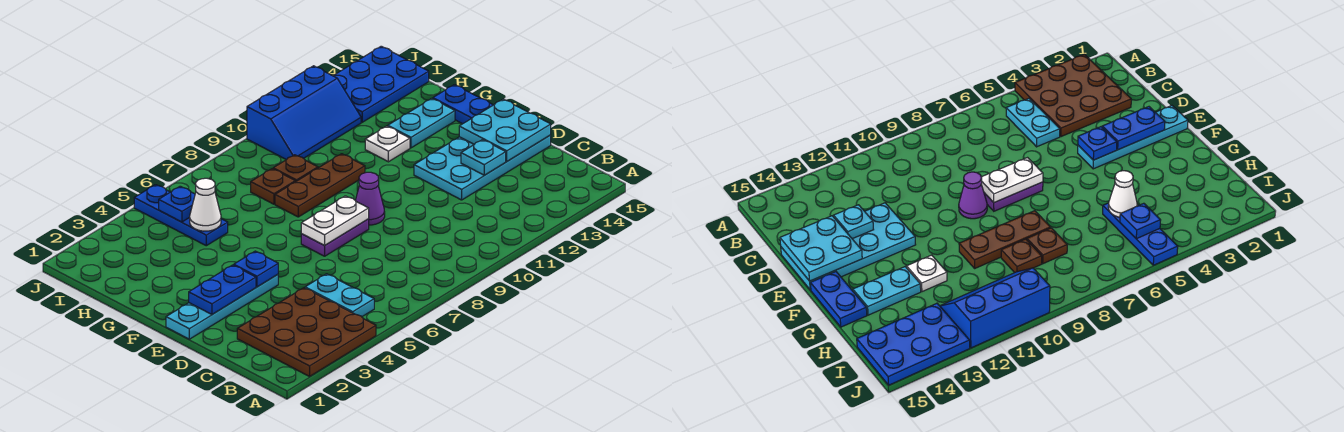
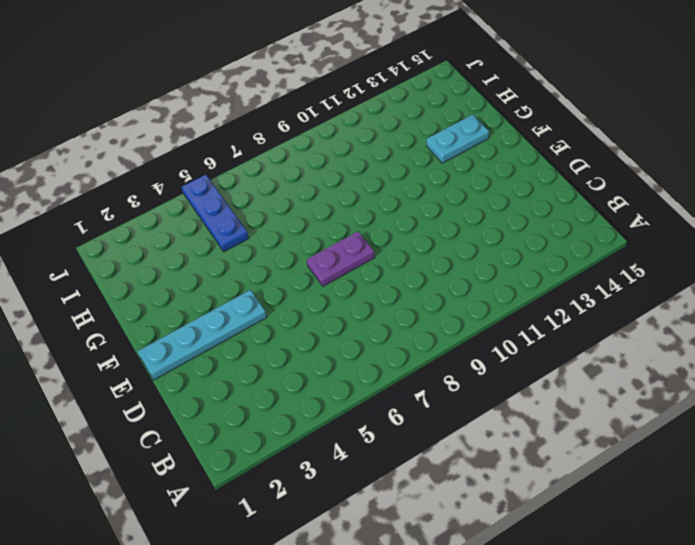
none -> brown plate A2:C4 level 1
none -> cyan plate B5:C5 level 1
none -> cyan plate D12:E15 level 1

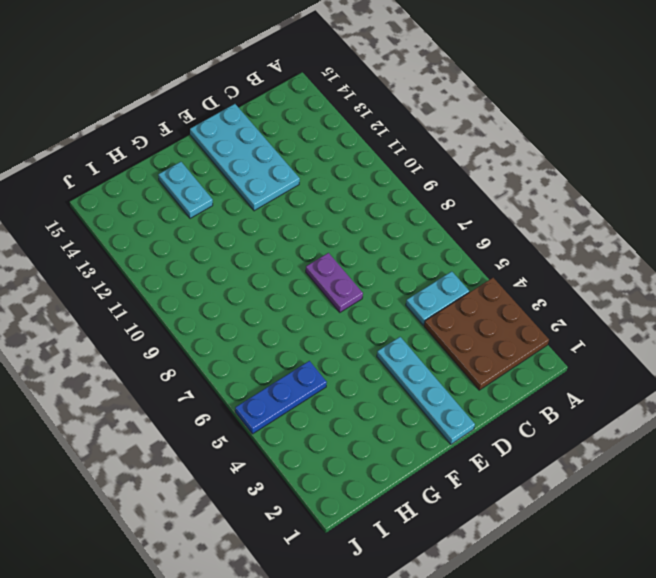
none -> purple cone E9 level 1
none -> blue plate F15:G15 level 1
none -> brown plate G8:G10 level 1

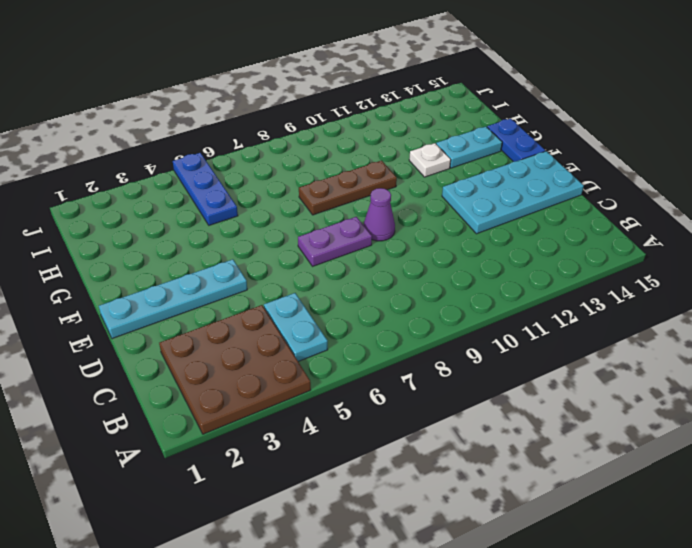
none -> brown plate H8 level 1
none -> brown plate H9 level 1
none -> blue slope I10:J12 level 1 top J

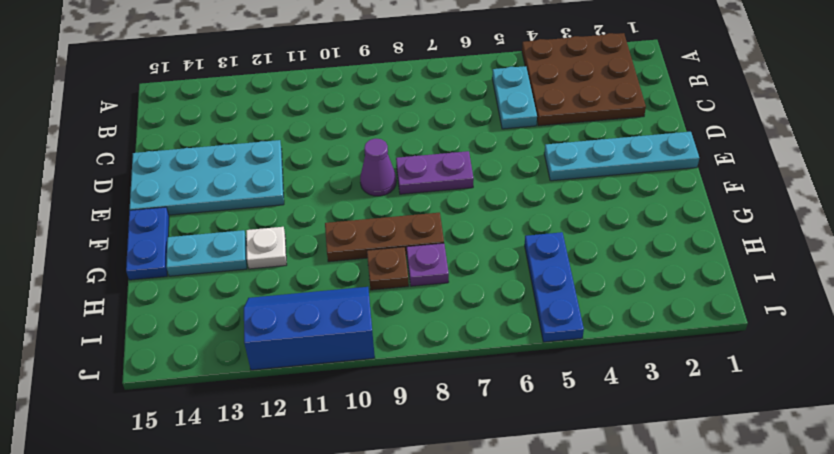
purple plate H8 level 1 -> brown plate H8 level 1
none -> blue plate I13:J15 level 1
none -> cyan plate D13 level 2
none -> cyan plate D14:E15 level 2

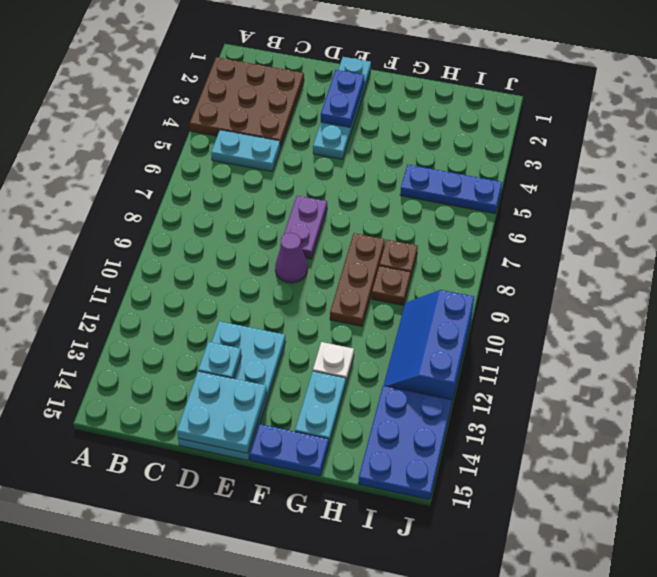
none -> blue plate E4 level 2
none -> white plate E7:E8 level 2
none -> white cone H5 level 2

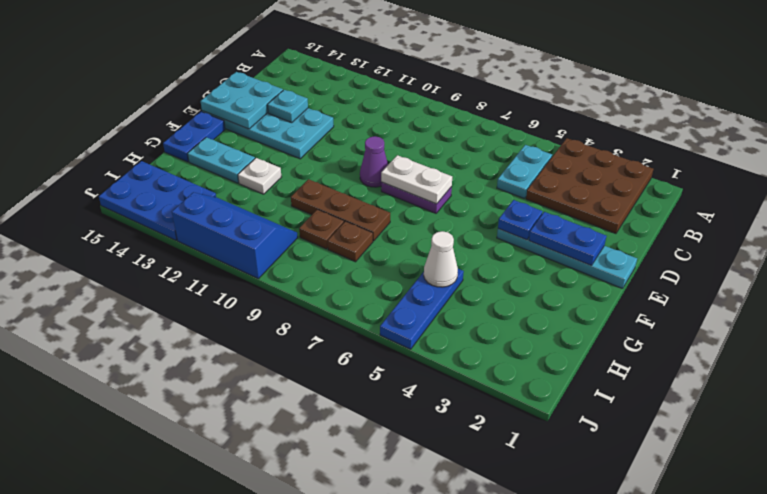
none -> blue plate I5 level 2

